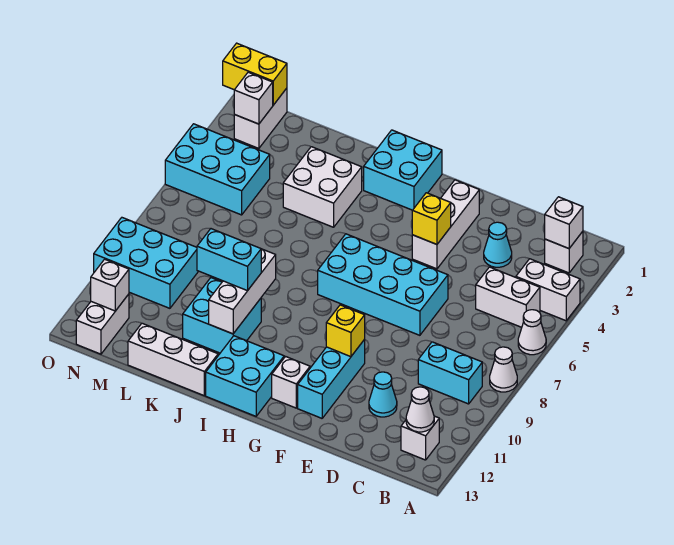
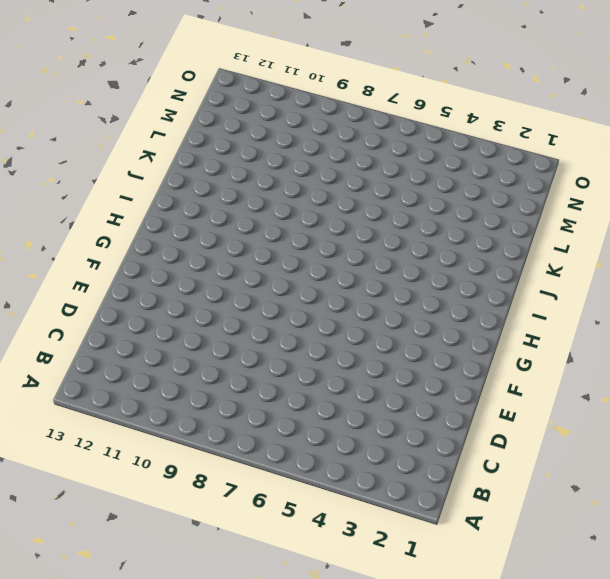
none -> white brick A4:B4 level 1
none -> white cone A6 level 1
none -> white cone A8 level 1
none -> white brick B2 level 1

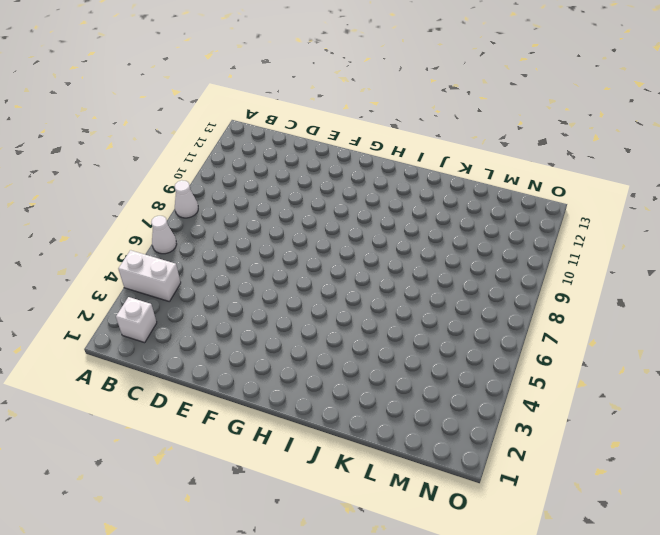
none -> white brick B5:C5 level 1
none -> cyan brick B9:C9 level 1
none -> white brick B12 level 1
none -> cyan cone D3 level 1

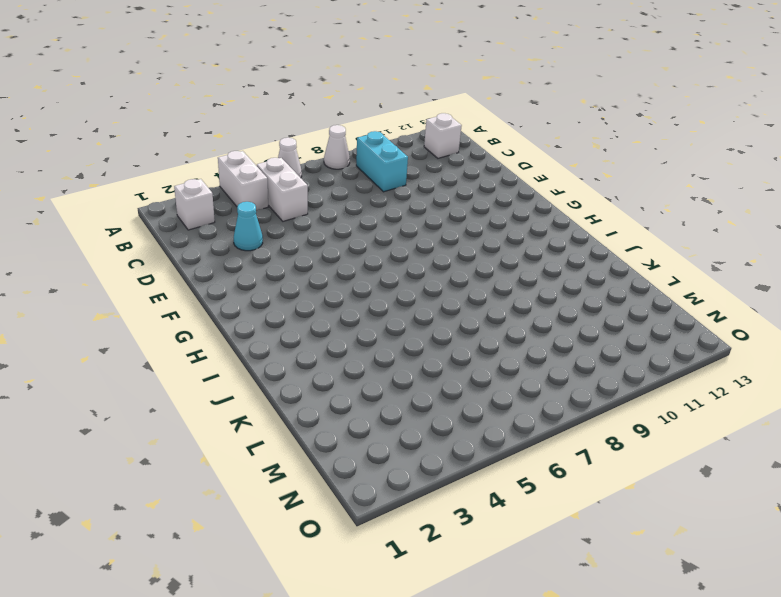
none -> cyan cone D11 level 1
none -> cyan brick E6:H7 level 1
none -> white brick F2:F4 level 1
none -> cyan brick F10:F12 level 1

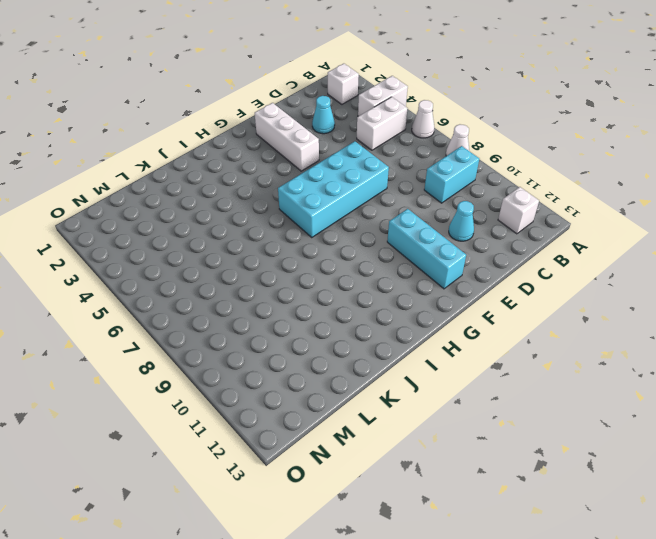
none -> white brick G12 level 1
none -> cyan brick H1:I2 level 1
none -> cyan brick H12:I13 level 1
none -> white brick J3:K4 level 1

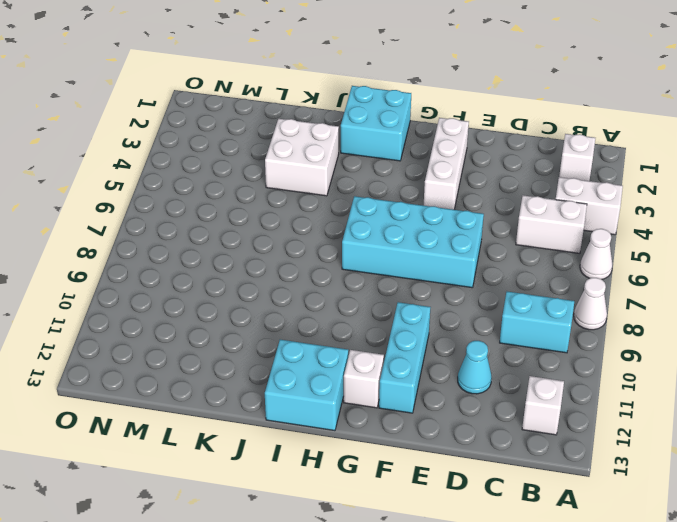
none -> cyan cone D3 level 1
none -> cyan brick J10:K11 level 1
none -> white brick J13:L13 level 1
none -> cyan brick M4:O5 level 1

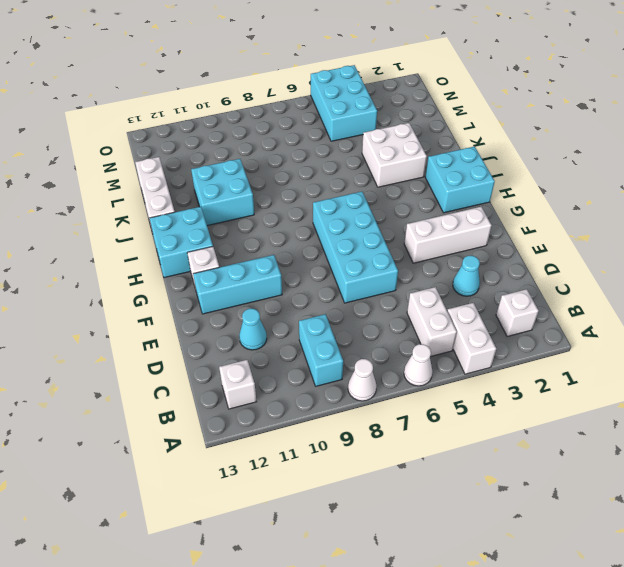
none -> cyan brick M9:O10 level 1
none -> white brick N1:N2 level 1
none -> white brick N12:N13 level 1
none -> white brick B2 level 2

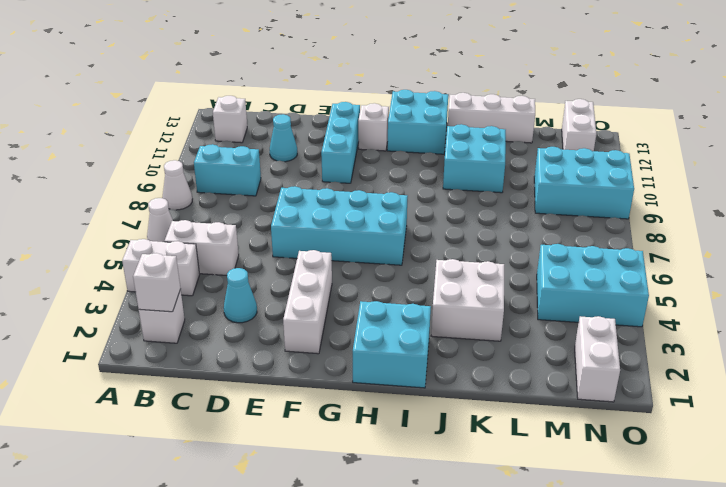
none -> white cone B12 level 2
none -> yellow brick F4 level 2
none -> yellow brick F10 level 2
none -> white brick J9:J11 level 2

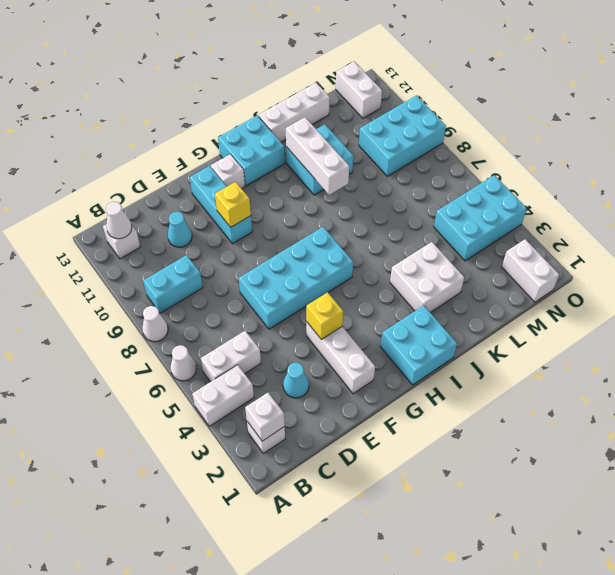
none -> yellow brick N1:O1 level 2
none -> white brick N2 level 2
none -> white brick N12 level 2
none -> cyan brick J10:K10 level 3

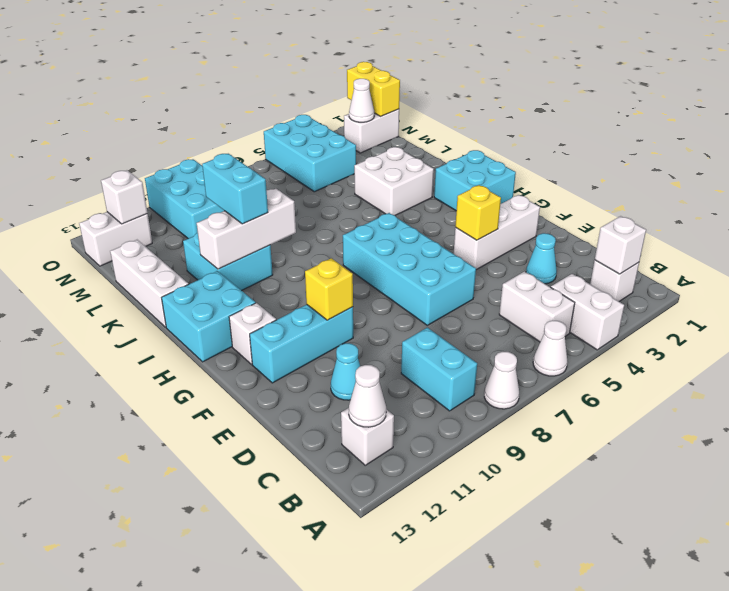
white cone N2 level 2 -> white brick N2 level 2

